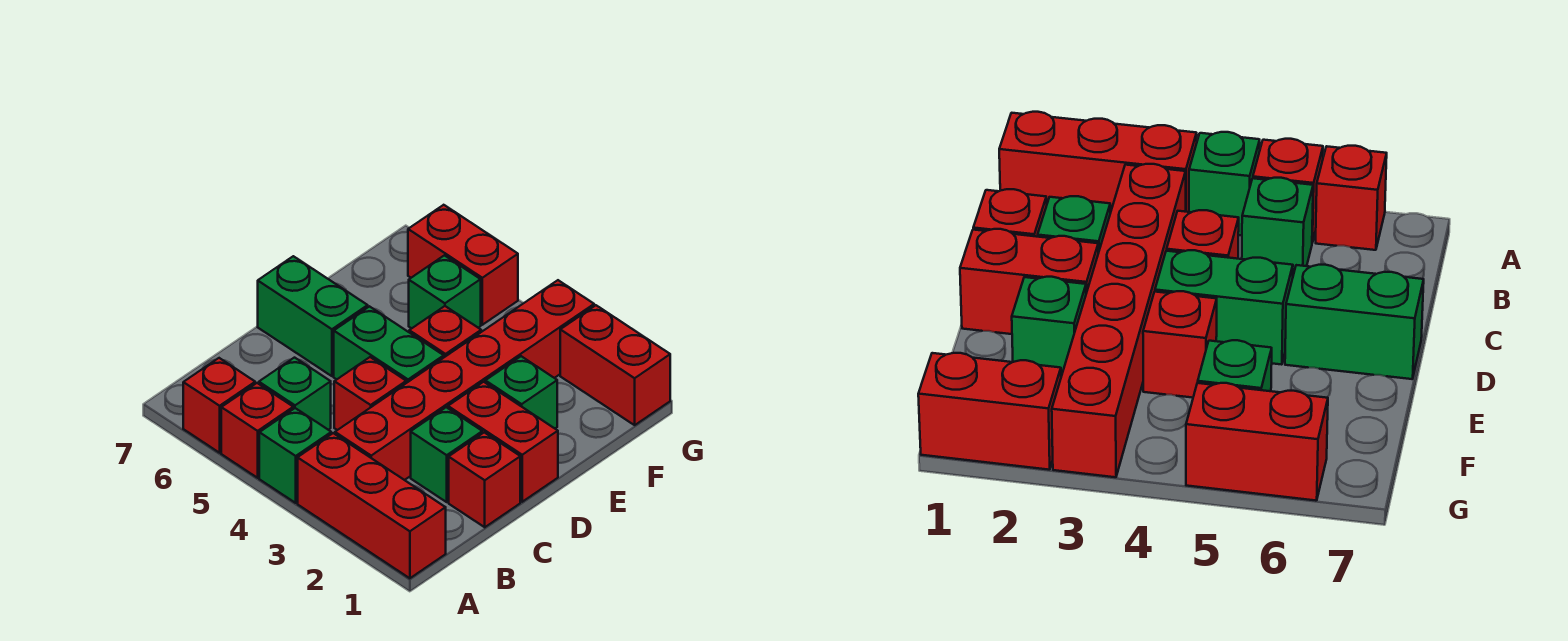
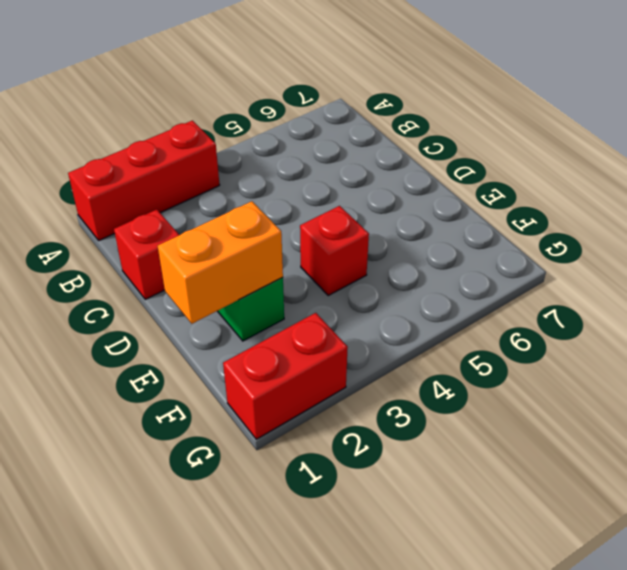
orange brick E1:E2 level 2 -> none
none -> green brick A4 level 1
none -> red brick A5 level 1
none -> red brick A6 level 1

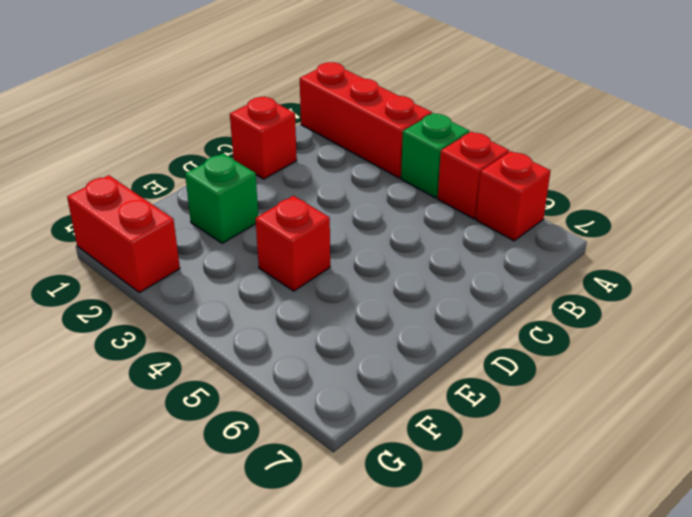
none -> red brick B3:G3 level 1
none -> green brick B5 level 1
none -> green brick C2 level 1

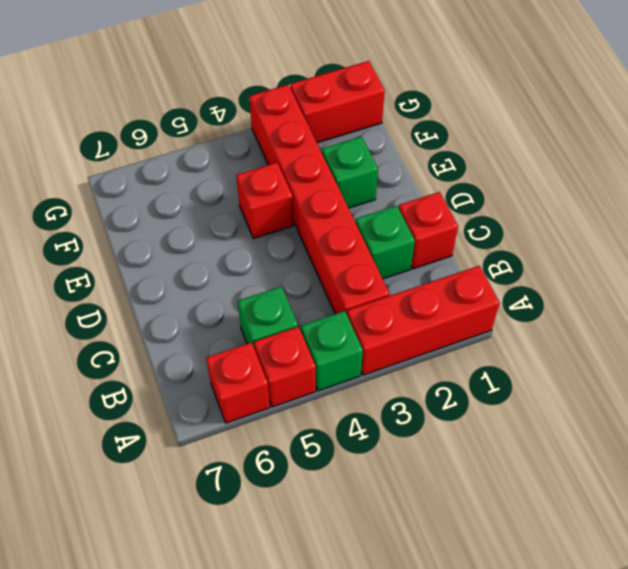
none -> red brick C4 level 1
none -> red brick D1:D2 level 1
none -> green brick D4:D5 level 1

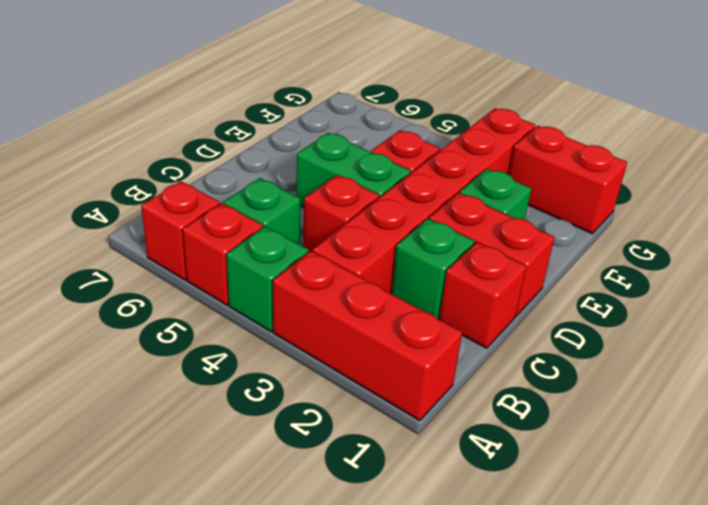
none -> green brick D6:D7 level 1
none -> green brick F5 level 1
none -> red brick G5:G6 level 1

